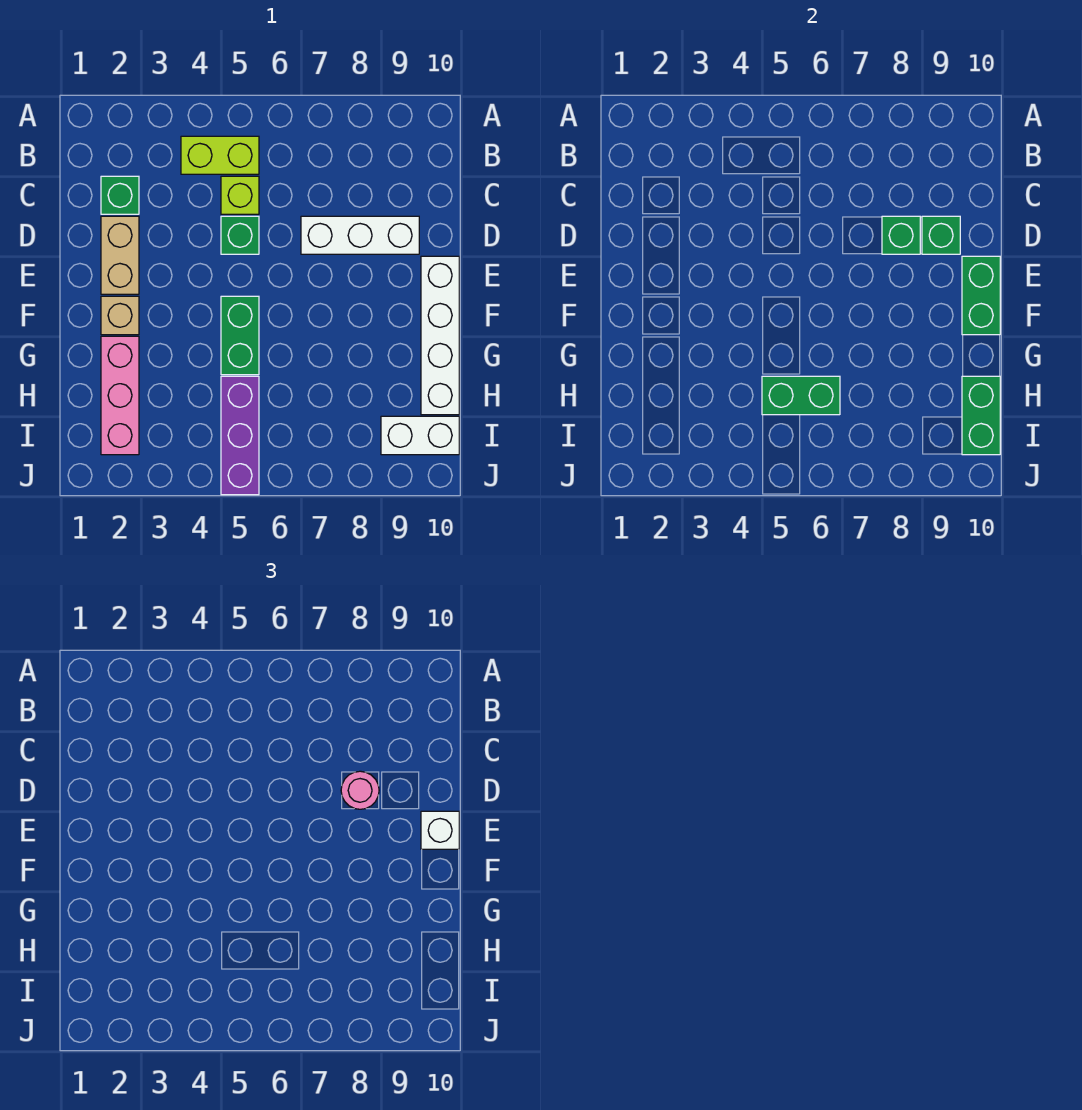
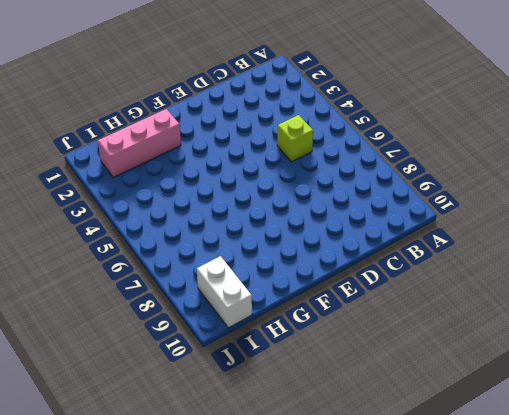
none -> lime brick B4:B5 level 1
none -> green brick C2 level 1
none -> tan brick D2:E2 level 1

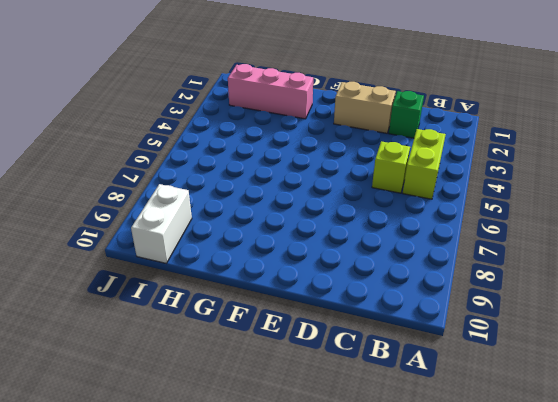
none -> green brick D5 level 1
none -> white brick D7:D9 level 1
none -> white brick E10:H10 level 1

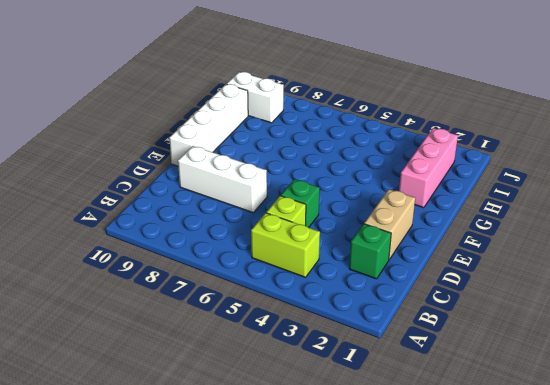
none -> tan brick F2 level 1
none -> green brick F5:G5 level 1
none -> purple brick H5:J5 level 1

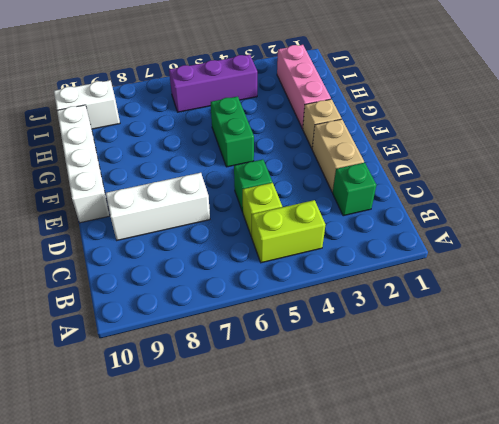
purple brick I4:I6 level 1 -> purple brick H5:J5 level 1
none -> green brick D8 level 2
none -> green brick D9 level 2
none -> green brick E10:F10 level 2

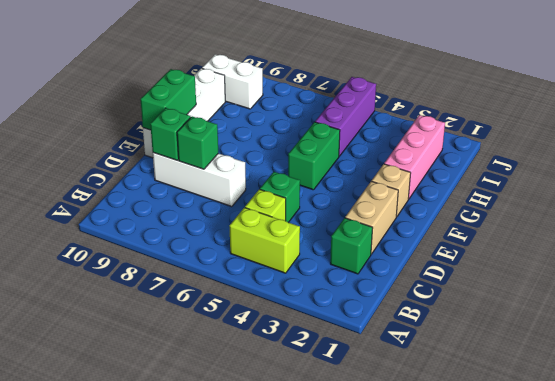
none -> green brick H5:H6 level 2
none -> green brick H10:I10 level 2
none -> pink round brick D8 level 3

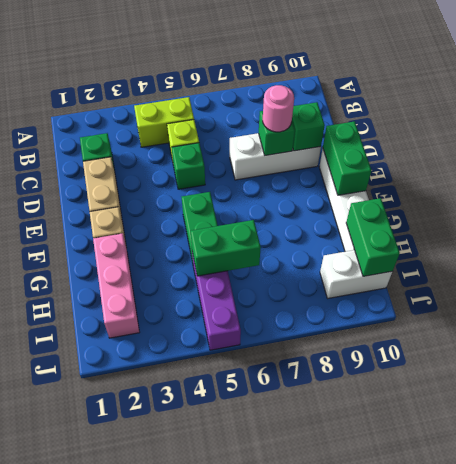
none -> white brick E10 level 3

